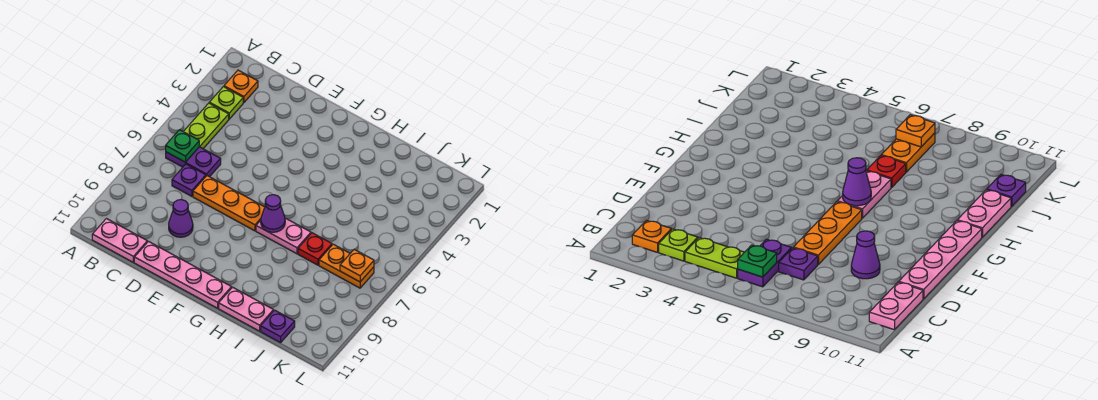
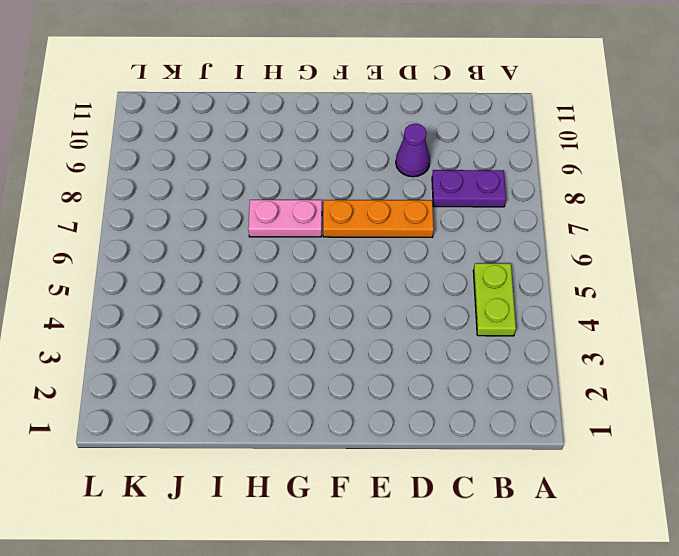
purple plate B8:C8 level 1 -> purple plate B6:C6 level 1
none -> orange plate B2 level 1
none -> lime plate B3 level 1
none -> pink plate B11:C11 level 1

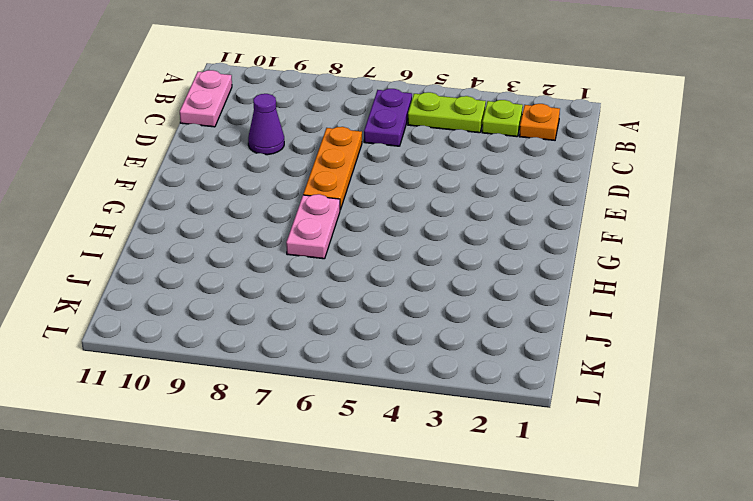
none -> purple plate C7 level 1
none -> pink plate D11:G11 level 1
none -> pink plate H11:I11 level 1

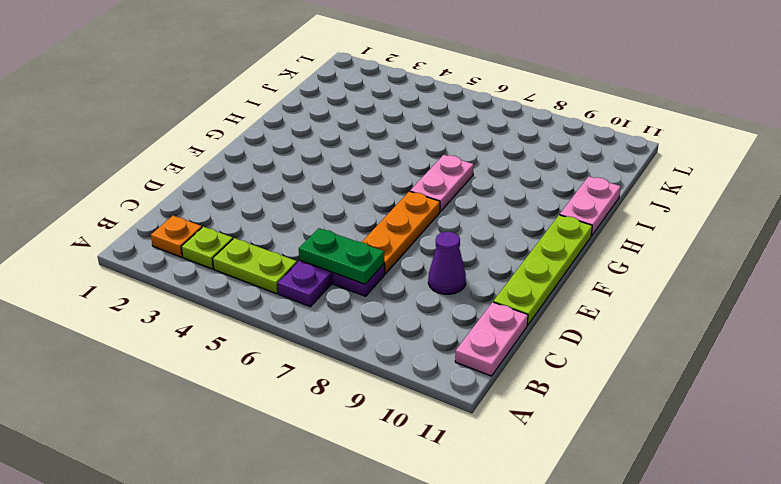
green plate C6:C7 level 2 -> none
lime plate D11:G11 level 1 -> pink plate D11:G11 level 1
none -> red plate I7 level 1
none -> orange plate J7:K7 level 1
none -> purple plate J11 level 1

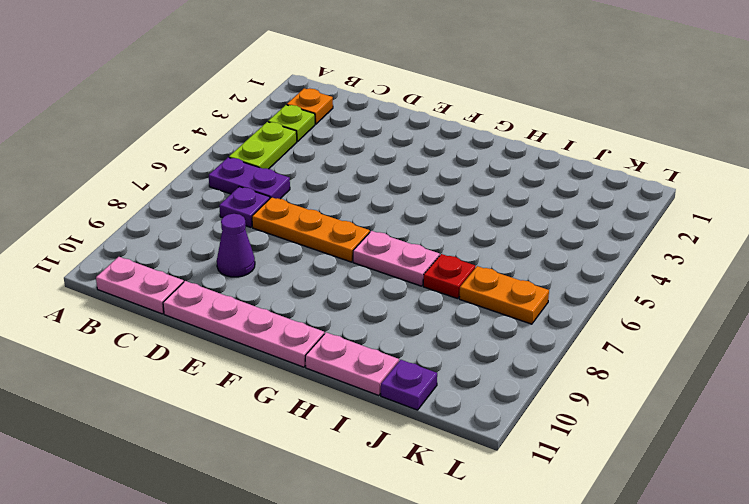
none -> green plate B6 level 2
none -> purple cone G7 level 2
none -> orange plate K7 level 2

